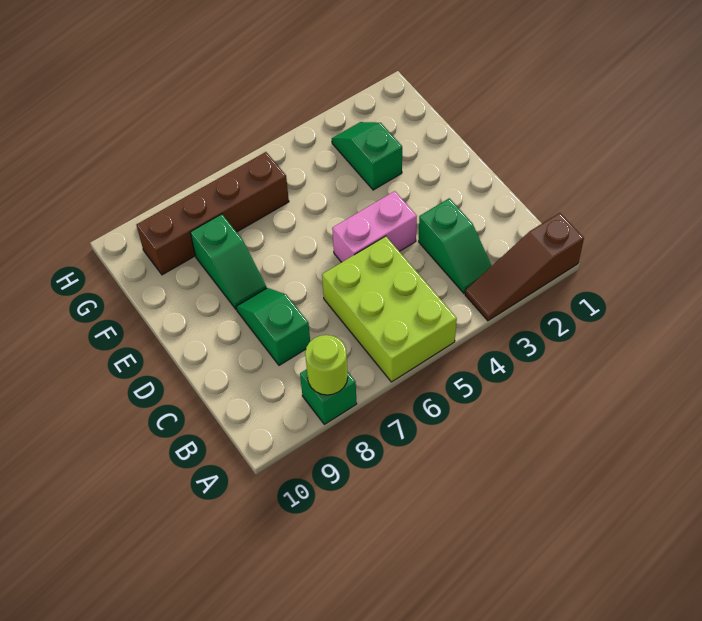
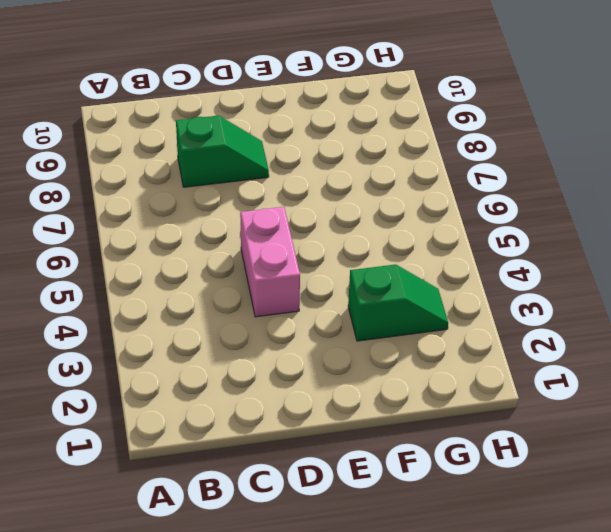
none -> brown slope A1:A3 level 1 top 1
none -> lime brick A5:C6 level 1

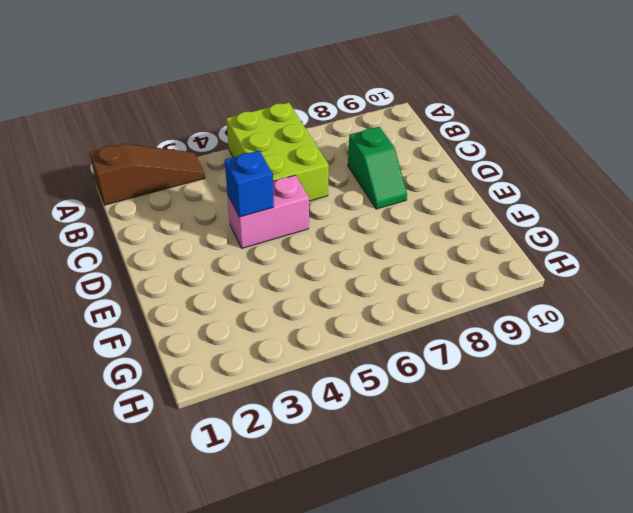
blue brick D4 level 2 -> none
none -> green brick A8 level 1
none -> green slope B3:C3 level 1 top C

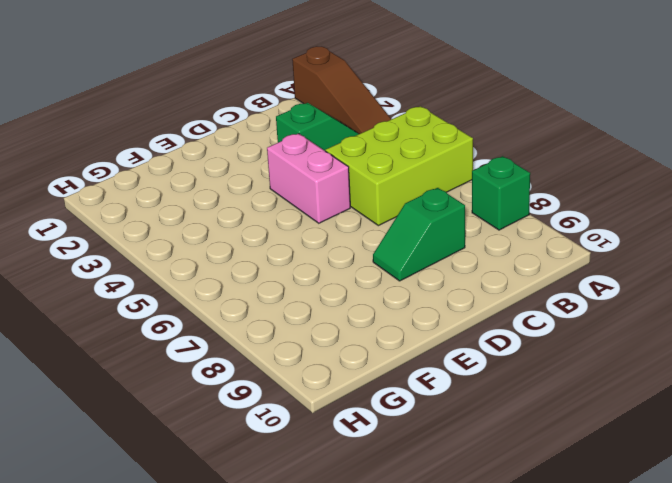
none -> green slope E8:F8 level 1 top F
none -> green slope F3:G3 level 1 top F

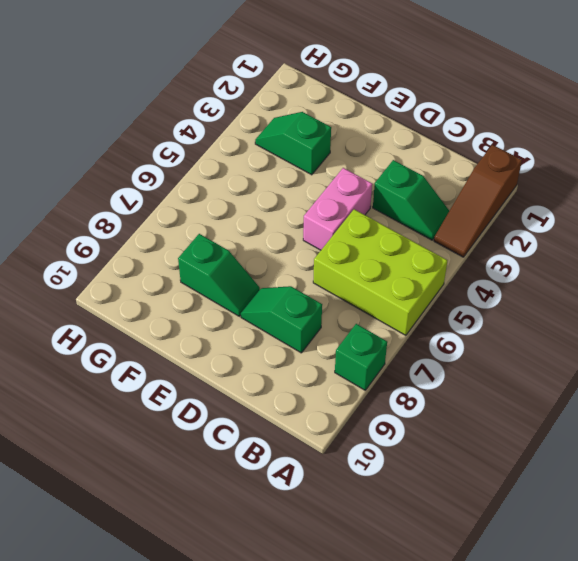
none -> brown brick G6:G9 level 1
none -> lime round brick A8 level 2

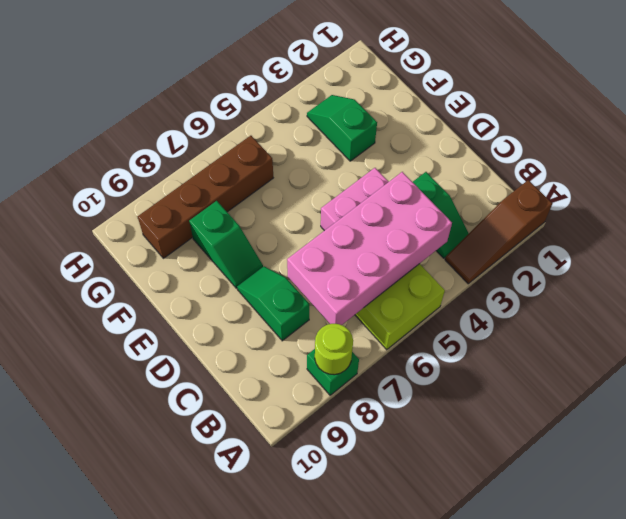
pink brick B4:C7 level 2 -> none

